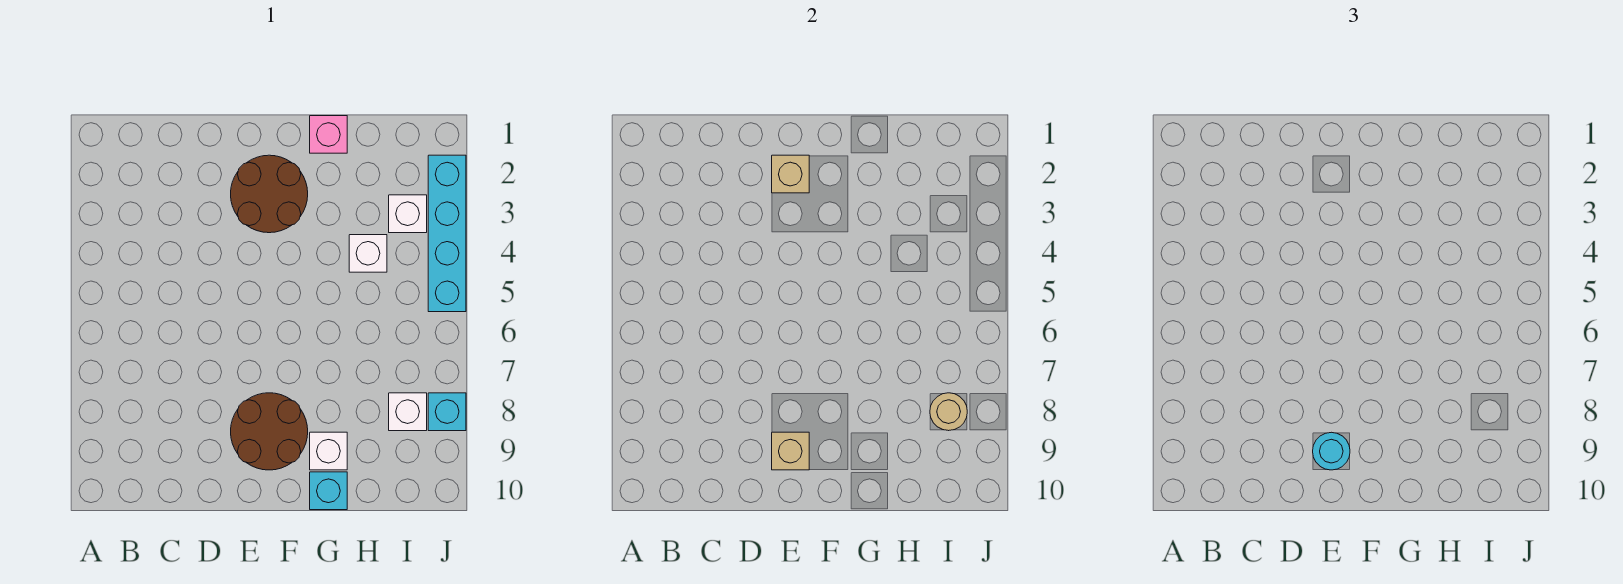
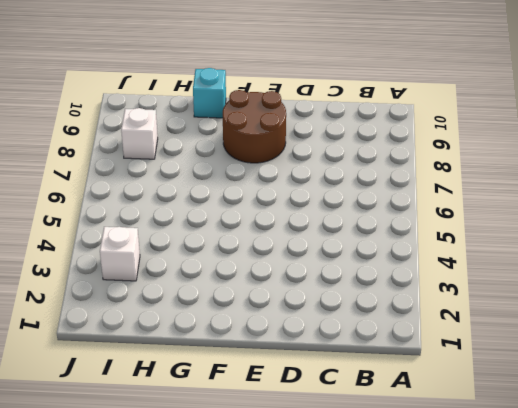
none -> brown round brick E2:F3 level 1
none -> pink brick G1 level 1
none -> white brick G9 level 1

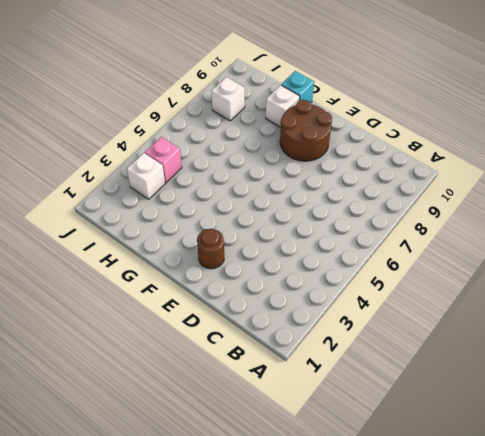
brown round brick E2 level 1 -> brown round brick E2:F3 level 1
pink brick I4 level 1 -> pink brick G1 level 1
none -> white brick H4 level 1
none -> cyan brick J2:J5 level 1
none -> cyan brick J8 level 1

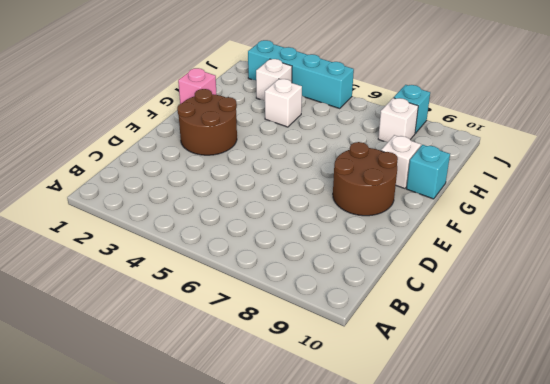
none -> tan brick E2 level 2
none -> tan brick E9 level 2
none -> tan round brick I8 level 2

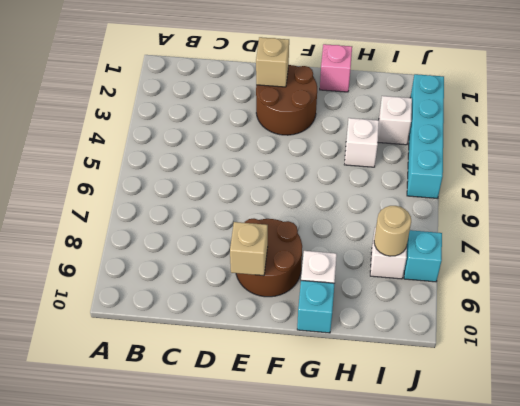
none -> cyan round brick E9 level 3

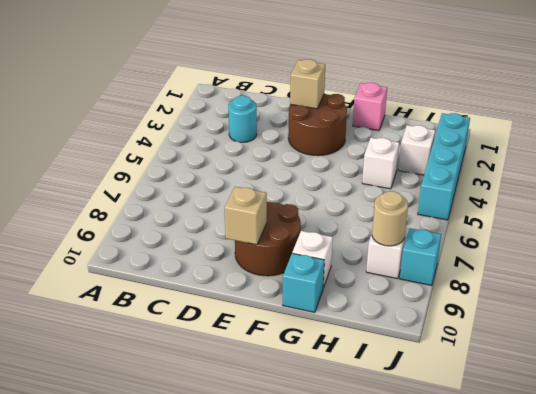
cyan round brick C3 level 1 -> cyan round brick E9 level 3

